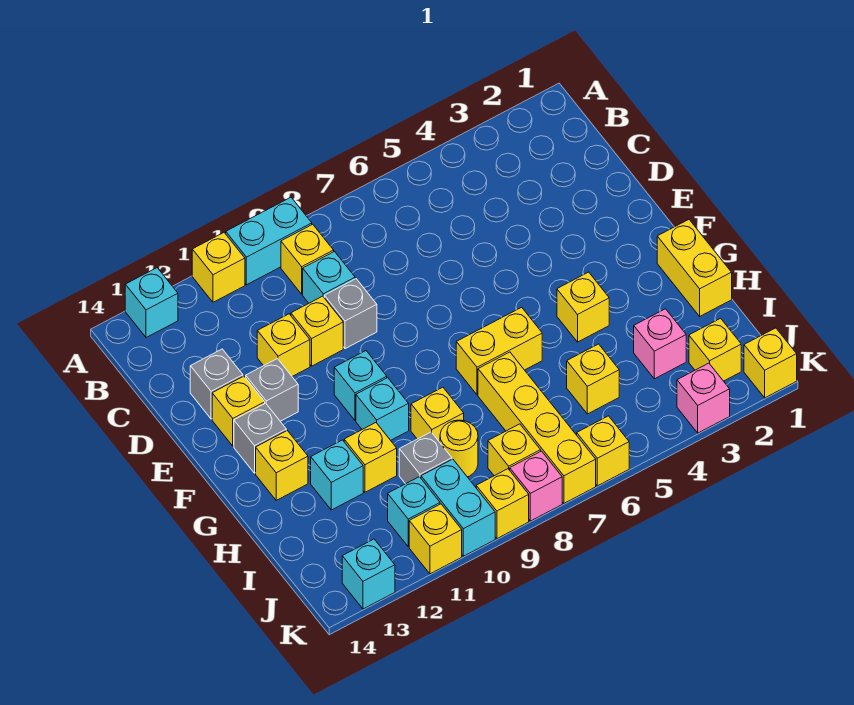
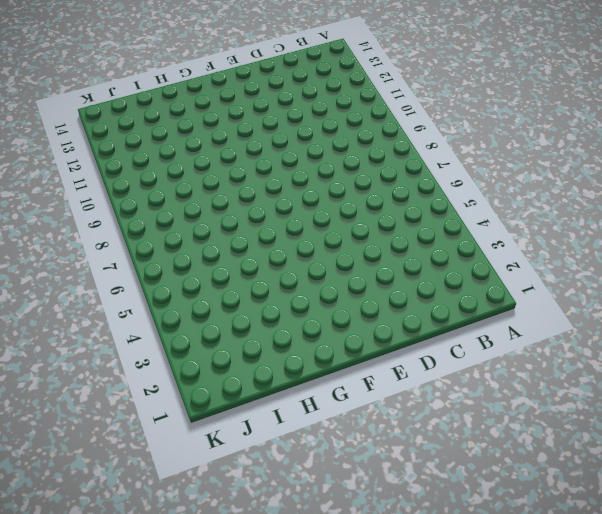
none -> cyan brick A9:A10 level 1
none -> yellow brick A11 level 1
none -> cyan brick A13 level 1
none -> yellow brick B9 level 1

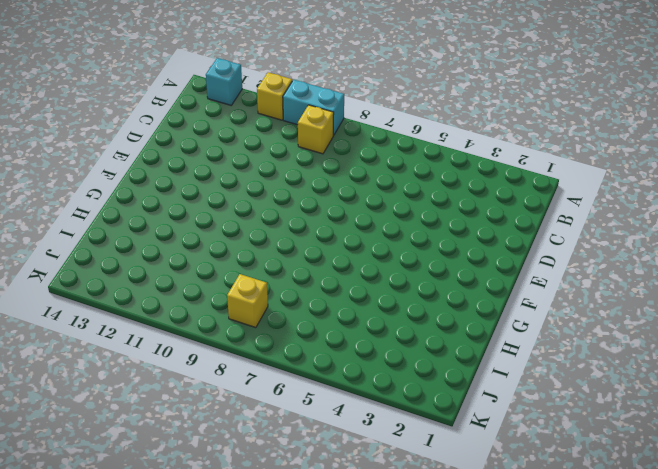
none -> cyan brick C9 level 1
none -> grey brick D9 level 1
none -> yellow brick D10 level 1
none -> yellow brick D11 level 1

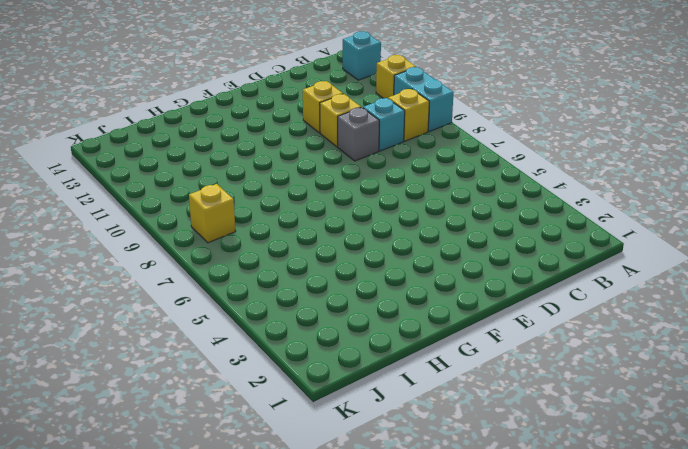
none -> grey brick D13 level 1
none -> grey brick E12 level 1
none -> yellow brick E13 level 1
none -> cyan brick F10 level 1

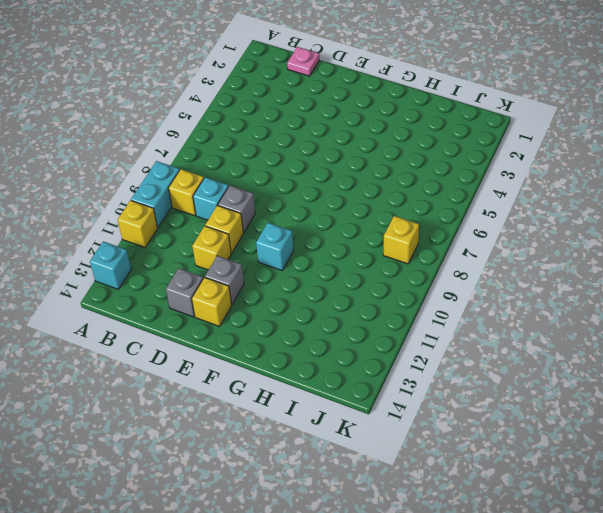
pink plate C1 level 1 -> none
none -> grey brick F13 level 1
none -> yellow brick G1:H1 level 1
none -> yellow brick G4 level 1
none -> yellow brick G6:G7 level 1

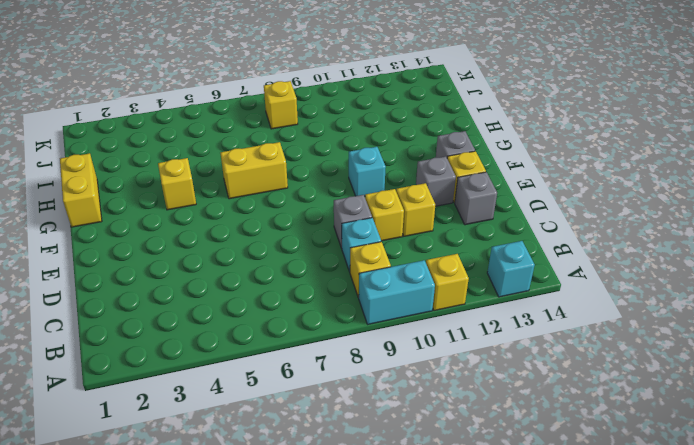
none -> cyan brick G10 level 1
none -> yellow brick G13 level 1
none -> yellow brick H7:K7 level 1
none -> yellow brick H9 level 1

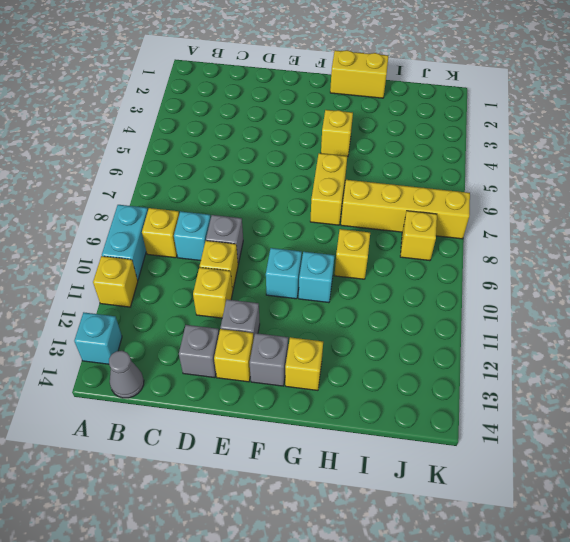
grey cone B14 level 1 -> none
none -> yellow brick H11 level 1
none -> cyan brick H12 level 1
none -> pink brick I3 level 1
none -> yellow brick I5 level 1

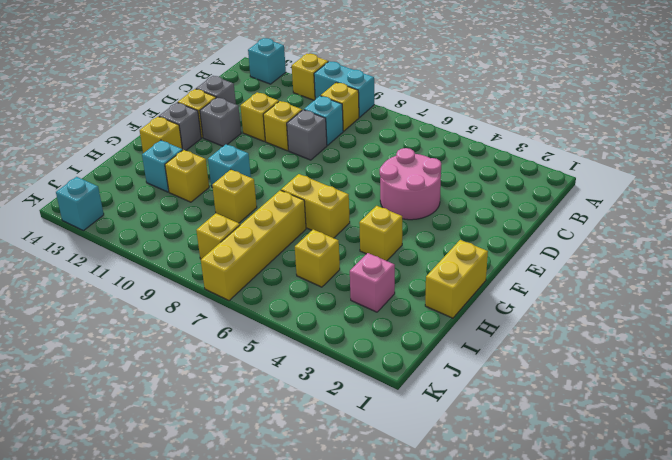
pink round brick D4:E5 level 1 -> none
none -> cyan brick F10 level 1
none -> yellow round brick I9 level 1
none -> grey brick I10 level 1
none -> yellow brick J2 level 1

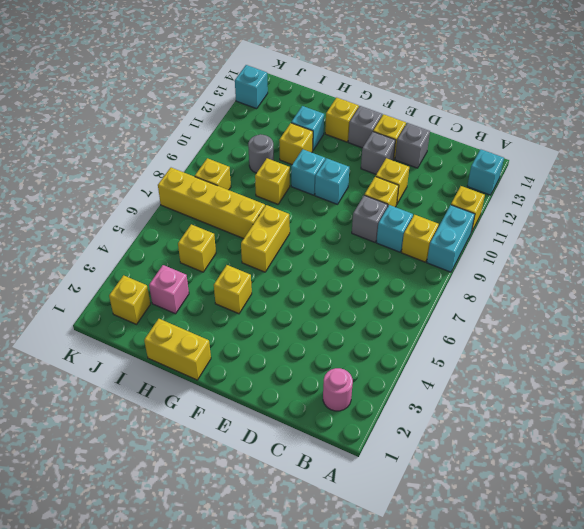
pink round brick B2 level 1 -> none
grey round brick I10 level 1 -> grey brick I10 level 1
none -> yellow round brick I9 level 1
none -> cyan brick J10:K10 level 1
none -> cyan brick J11 level 1
none -> yellow brick K1 level 1

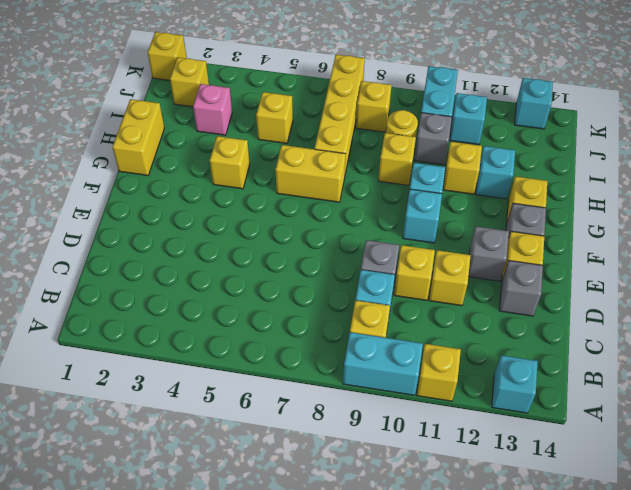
none -> pink brick K3 level 1
none -> yellow brick K6 level 1
none -> pink brick K8 level 1
none -> yellow brick K9 level 1

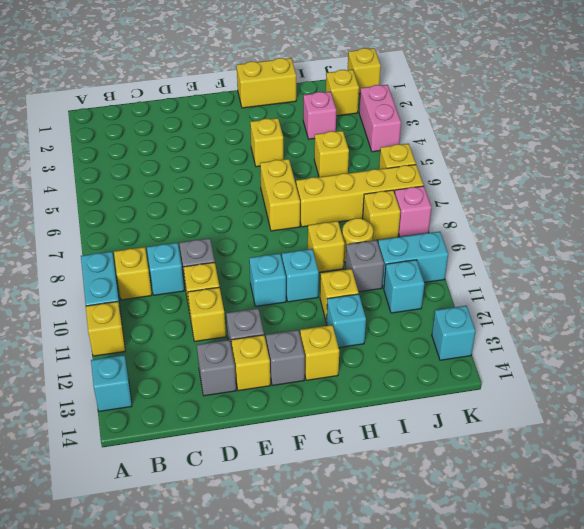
pink brick K3:K4 level 1 -> pink brick K3 level 1
none -> yellow brick K9 level 1
none -> yellow brick K11 level 1

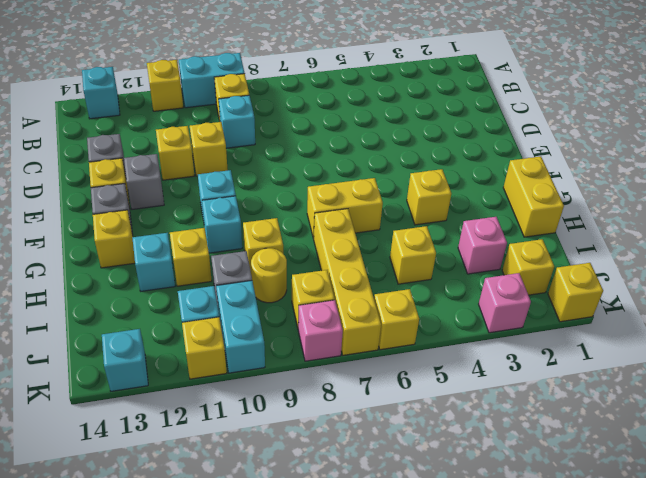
none -> grey brick D9 level 1
none -> yellow brick K9 level 1

